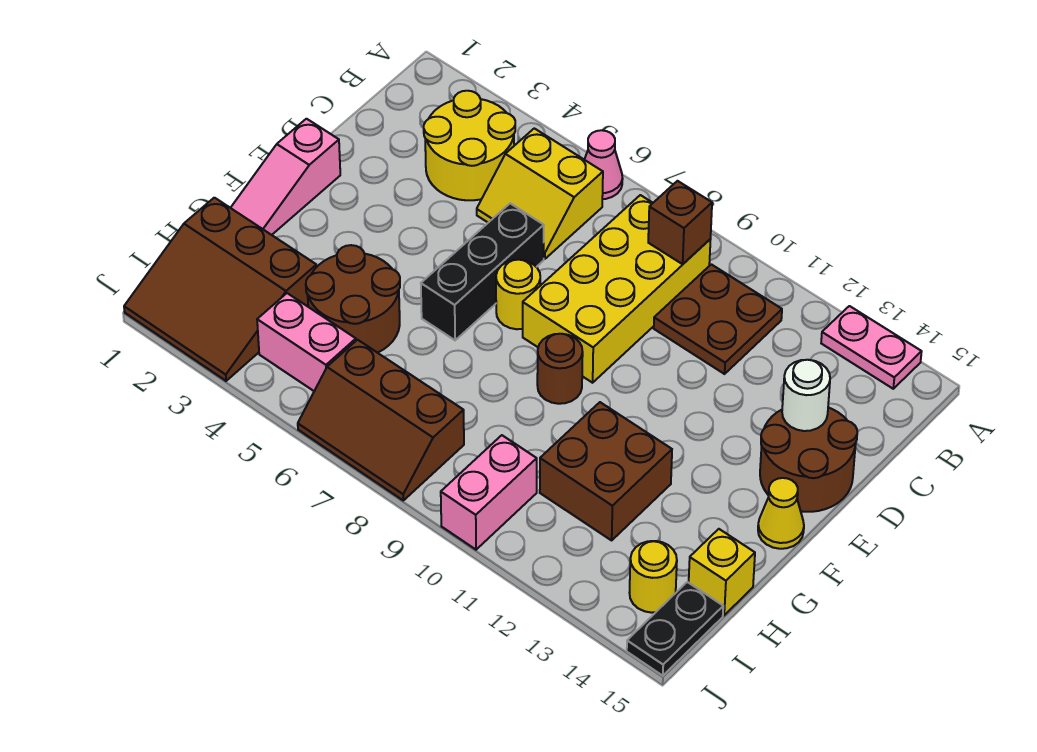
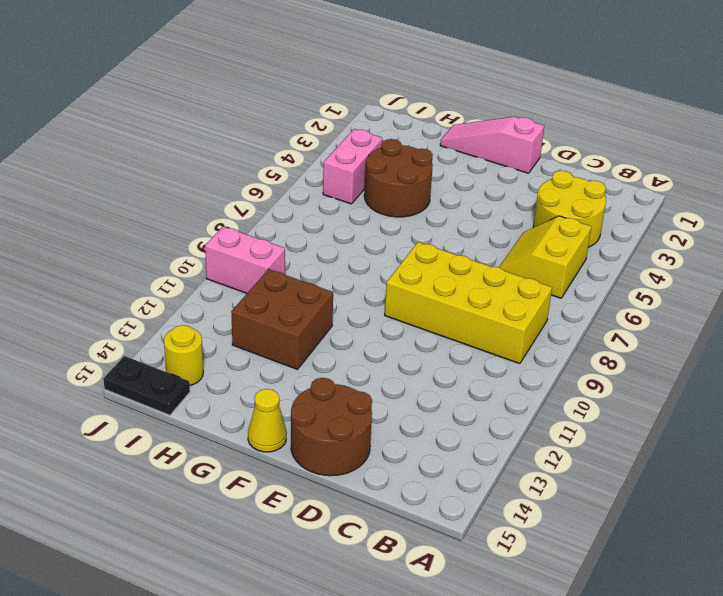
none -> pink cone A6 level 1
none -> pink plate A13:A14 level 1
none -> brown plate B10:C11 level 1

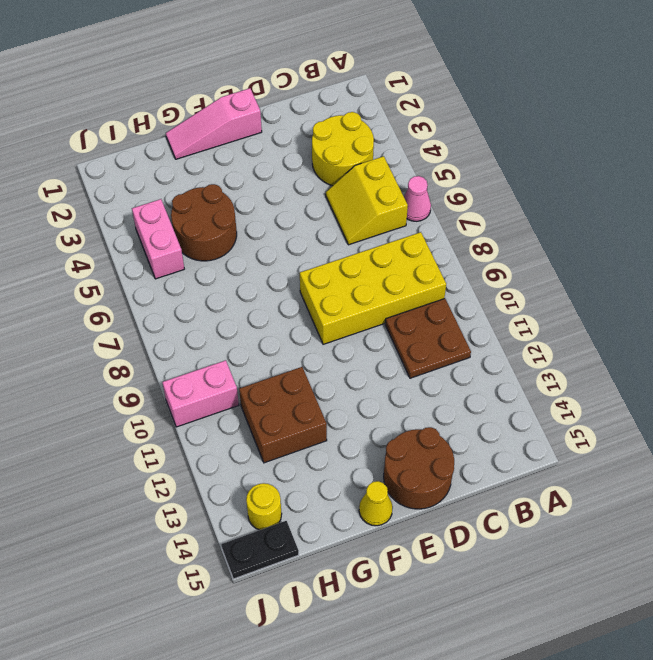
none -> pink plate A13:A14 level 1
none -> black brick D6:F6 level 1
none -> yellow round brick E7 level 1

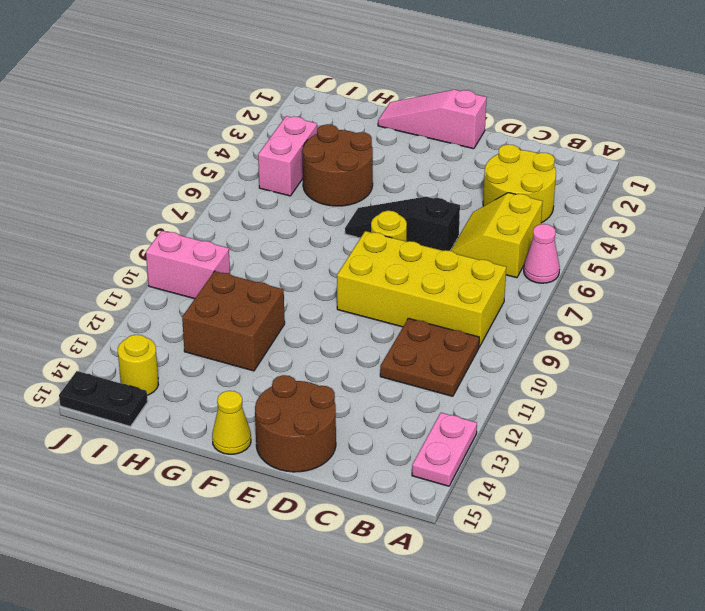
black slope D6:F6 level 1 top D -> black brick D6:F6 level 1
none -> brown round brick F9 level 1
none -> brown slope H1:J3 level 1 top H
none -> yellow brick H15 level 1

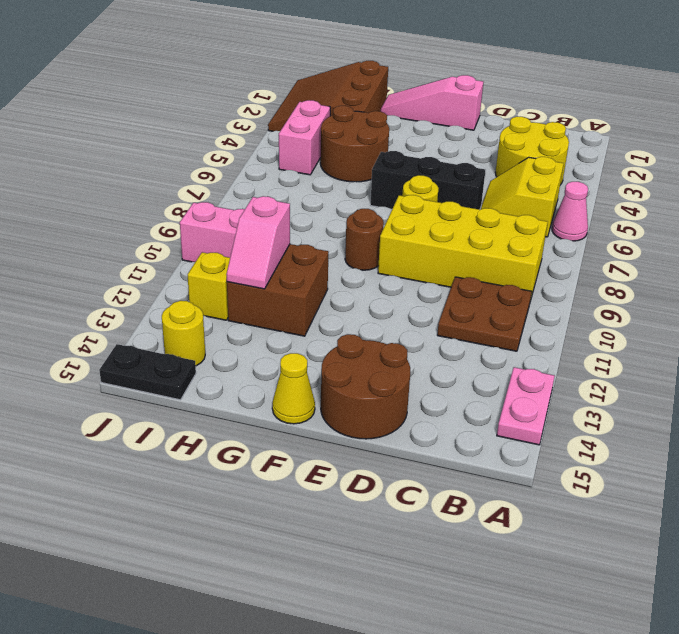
pink slope H11:H12 level 2 top 11 -> none
yellow brick I12 level 1 -> yellow brick H15 level 1
none -> brown slope I6:J8 level 1 top I
none -> brown brick B9 level 2
none -> white round brick D14 level 2

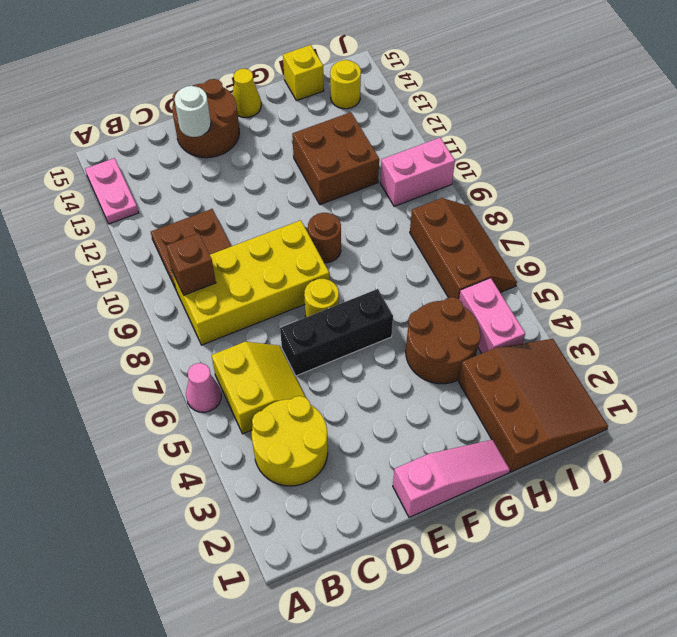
none -> black plate I15:J15 level 1

